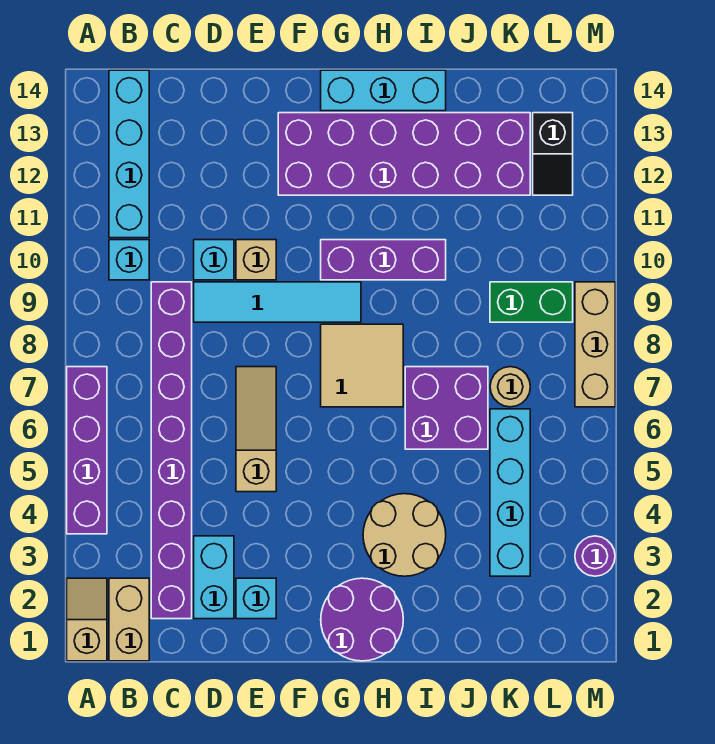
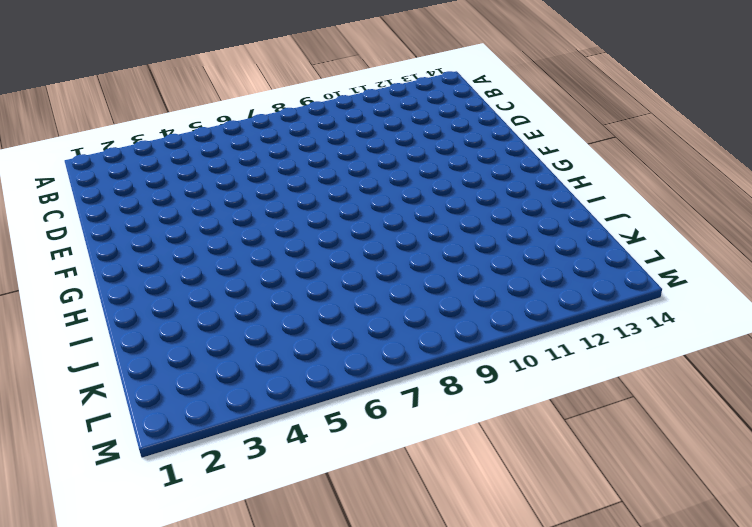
none -> tan slope A1:A2 level 1 top 1
none -> purple brick A4:A7 level 1
none -> tan brick B1:B2 level 1

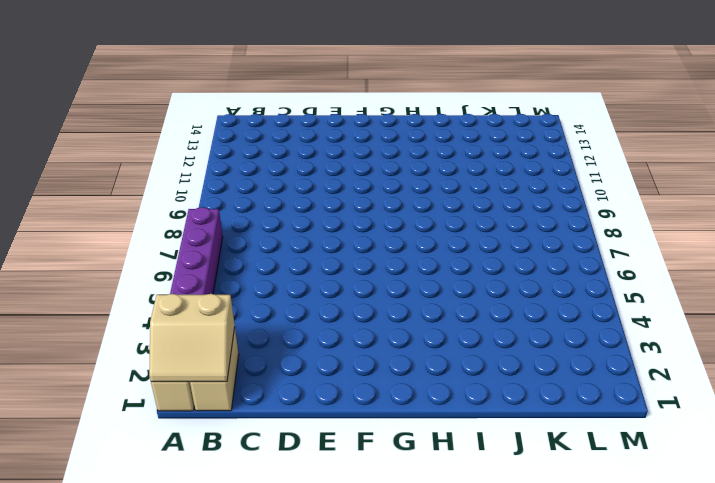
tan slope A1:B2 level 2 top 2 -> none
none -> cyan brick B10 level 1
none -> cyan brick B11:B14 level 1
none -> purple brick C2:C9 level 1

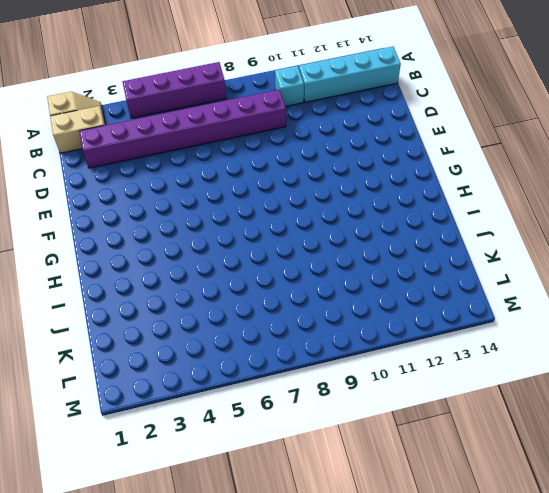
none -> cyan brick D2:D3 level 1
none -> cyan tile D9:G9 level 1
none -> cyan brick D10 level 1

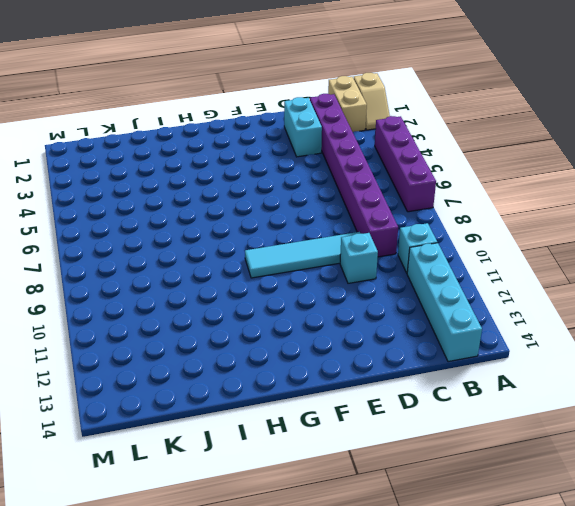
none -> cyan brick E2 level 1
none -> tan slope E5:E7 level 1 top 5
none -> tan brick E10 level 1

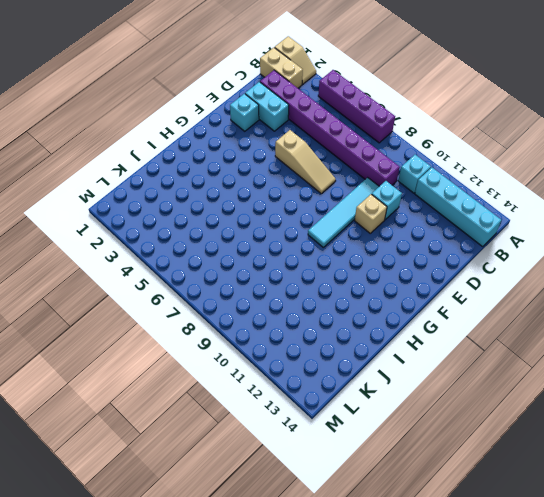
none -> purple brick F12:K13 level 1
none -> purple round brick G1:H2 level 1
none -> tan tile G7:H8 level 1

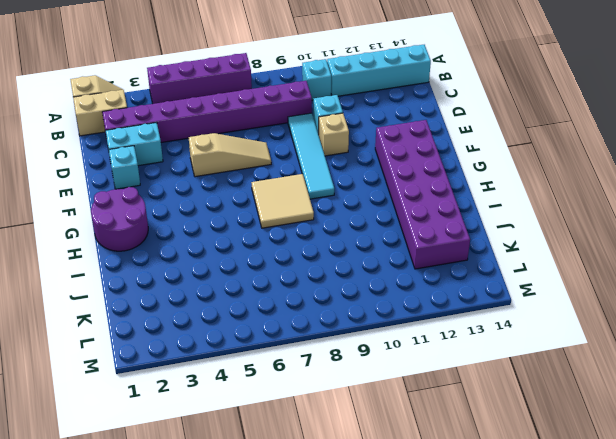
none -> purple brick G10:I10 level 1
none -> cyan brick G14:I14 level 1
none -> tan round brick H3:I4 level 1

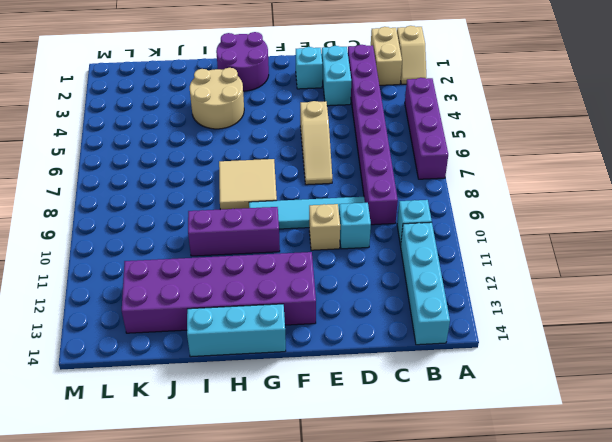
none -> purple brick I6:J7 level 1
none -> cyan brick K3:K6 level 1
none -> tan round brick K7 level 1

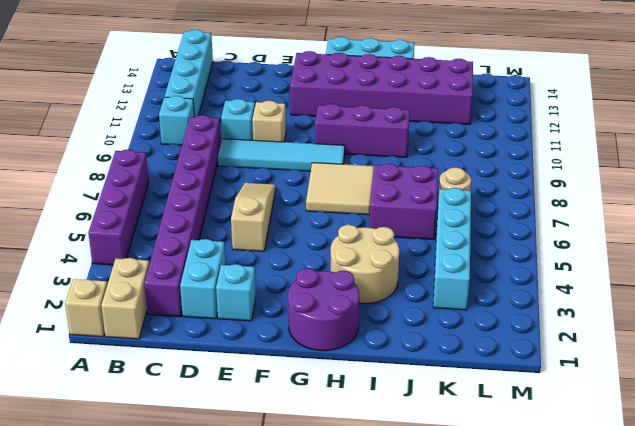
none -> green brick K9:L9 level 1
none -> black slope L12:L13 level 1 top 13
none -> purple round brick M3 level 1

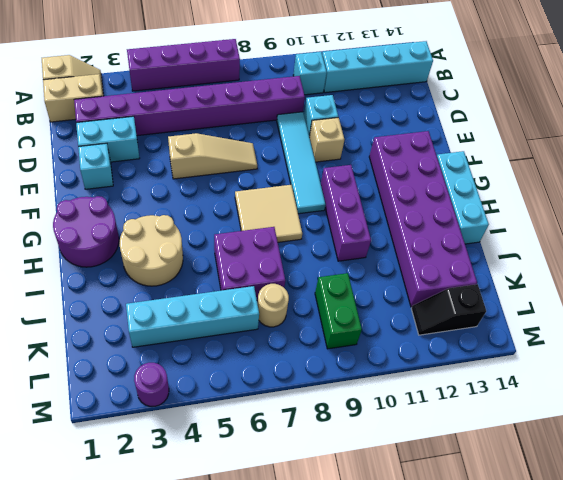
none -> tan brick M7:M9 level 1

